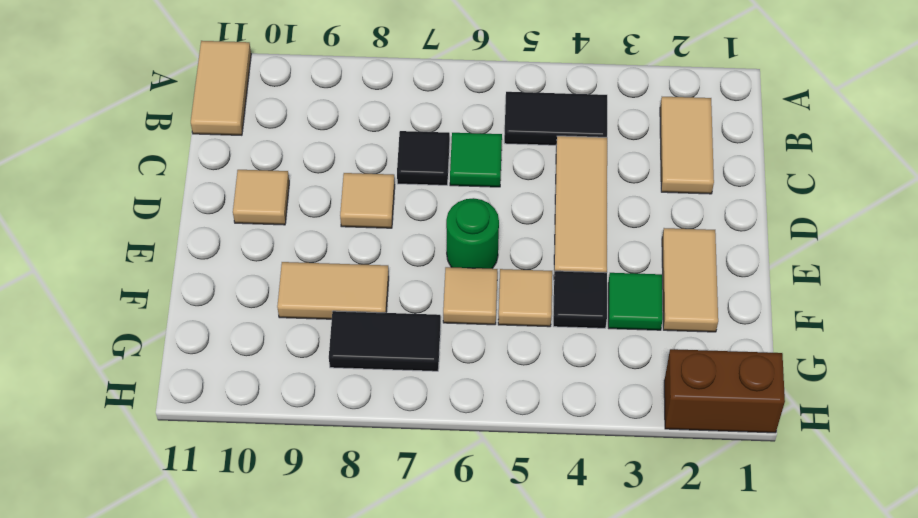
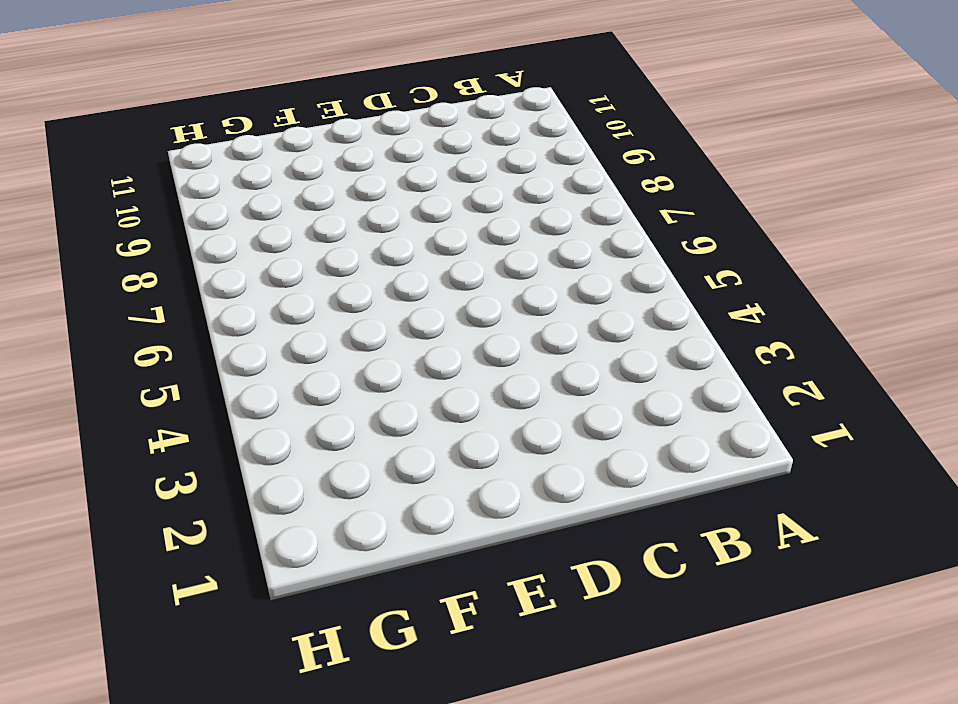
none -> tan tile A11:B11 level 1
none -> tan tile B2:C2 level 1
none -> black tile B4:B5 level 1

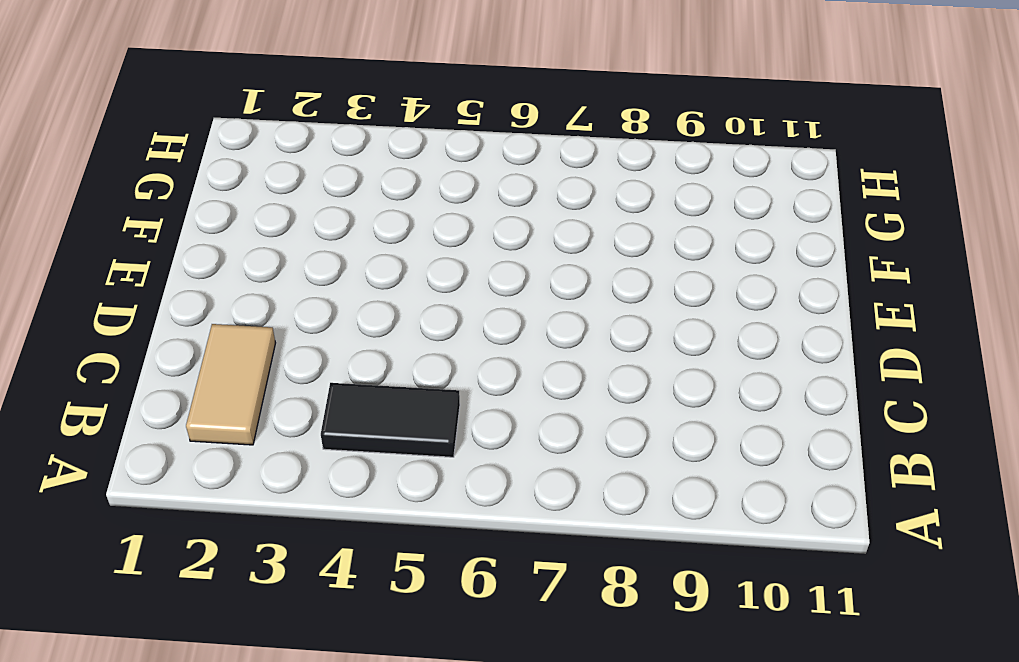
none -> tan tile A11:B11 level 1
none -> tan tile C4:E4 level 1
none -> green tile C6 level 1

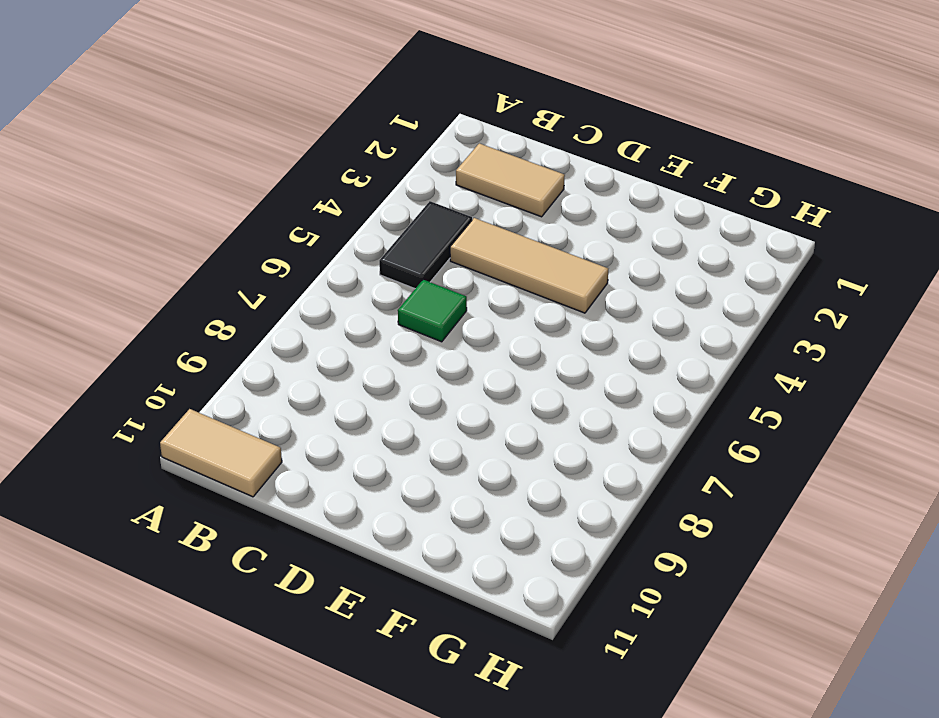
none -> black tile C7 level 1
none -> tan tile D8 level 1
none -> tan tile D10 level 1

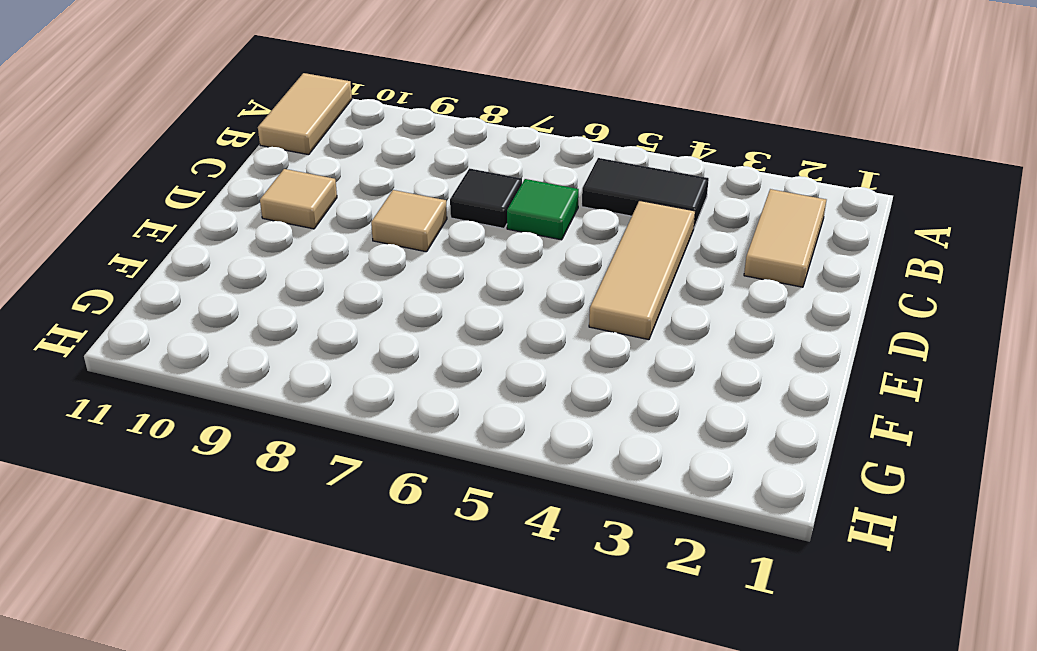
none -> tan tile E2:F2 level 1
none -> green round brick E6 level 1
none -> green tile F3 level 1

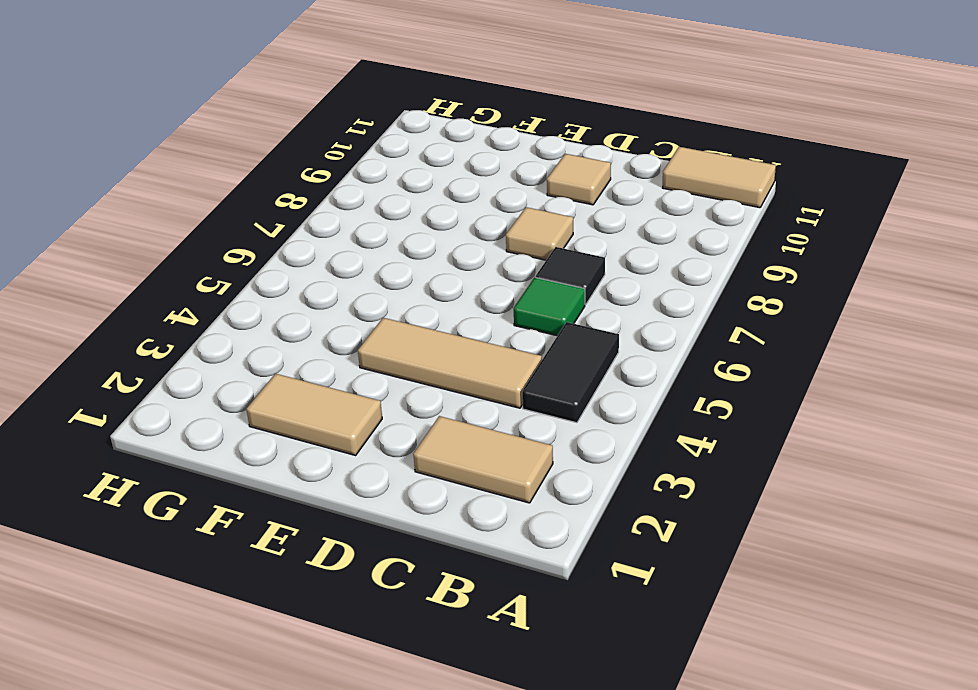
none -> green round brick E6 level 1
none -> green tile F3 level 1
none -> black tile F4 level 1

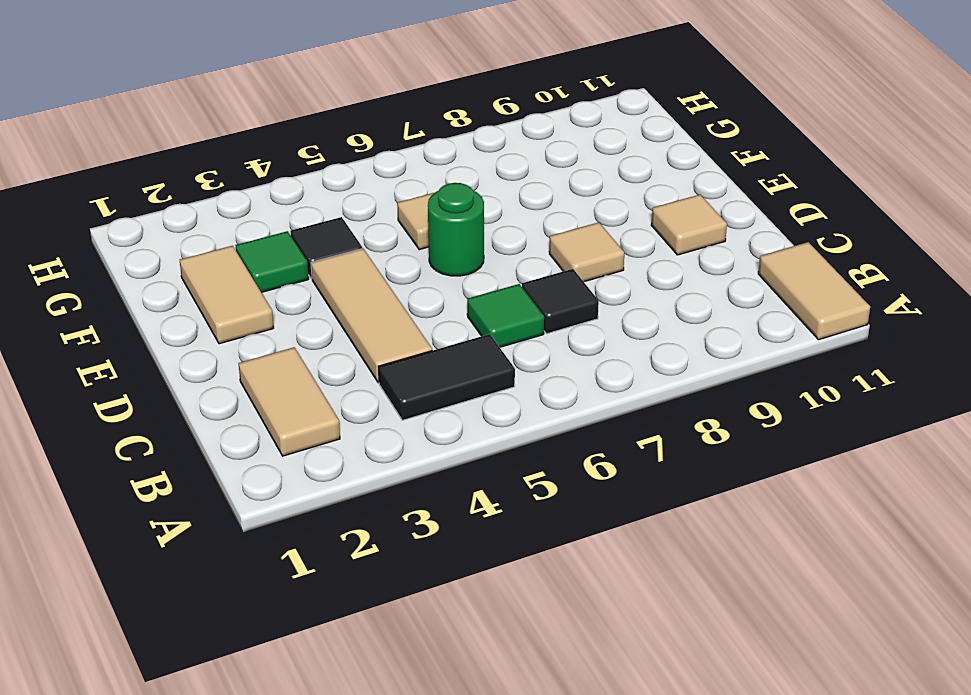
none -> tan tile F5 level 1
none -> tan tile F8:F9 level 1
none -> black tile G7:G8 level 1

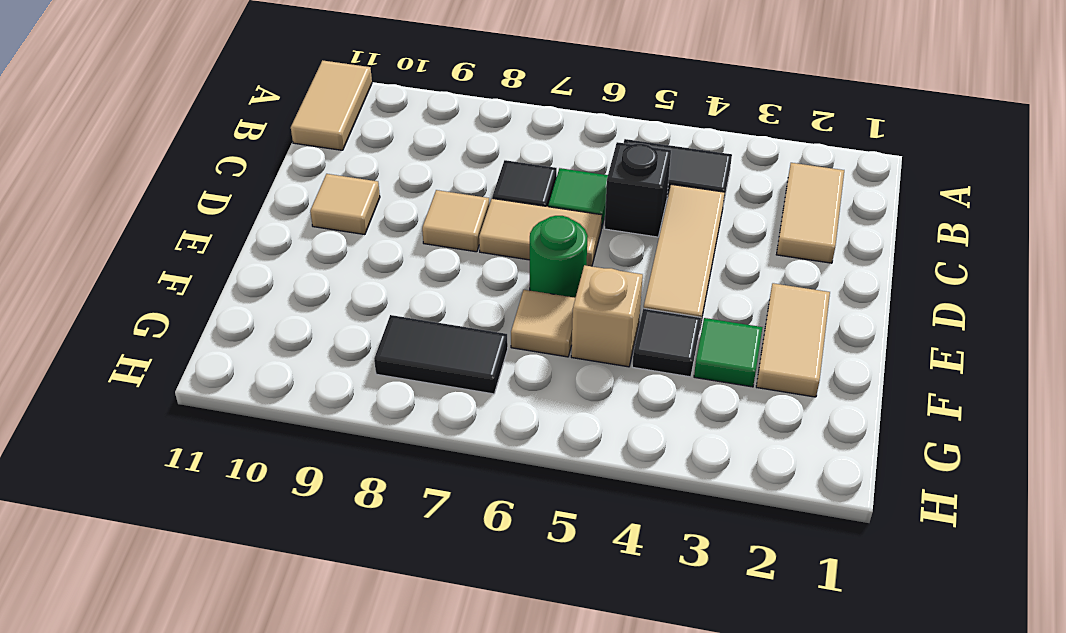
black brick C5 level 1 -> none
tan tile D6:D7 level 1 -> tan tile F8:F9 level 1
tan brick F5 level 1 -> tan tile F5 level 1
none -> brown brick H1:H2 level 1

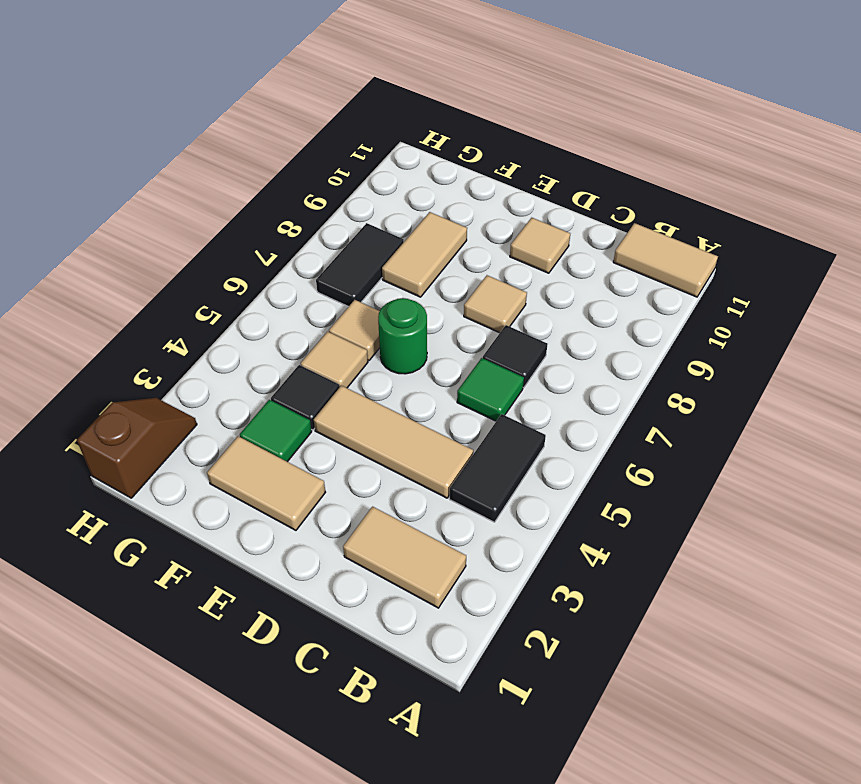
brown slope H1:H2 level 1 top 1 -> brown brick H1:H2 level 1

